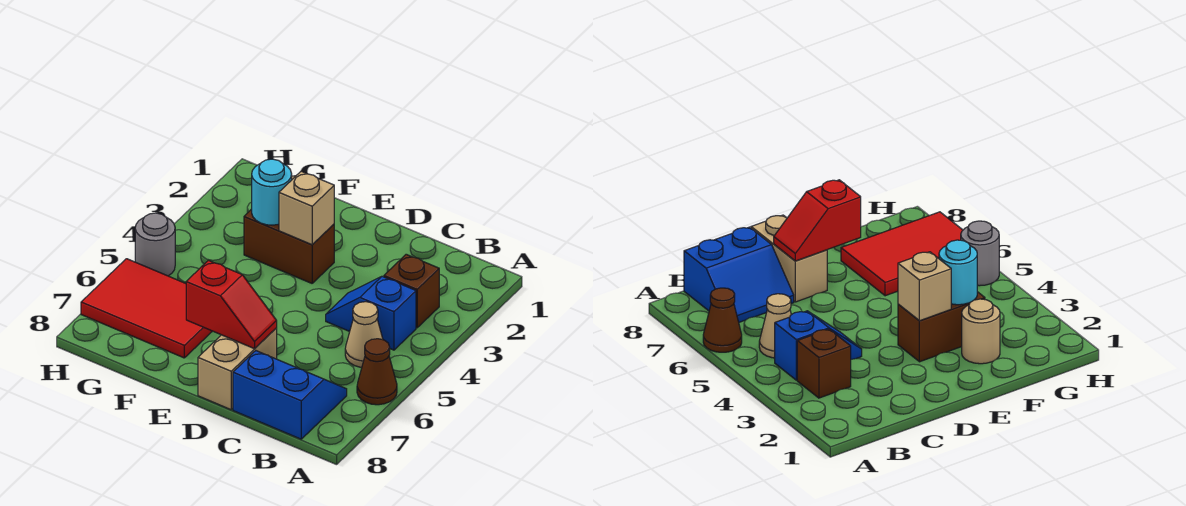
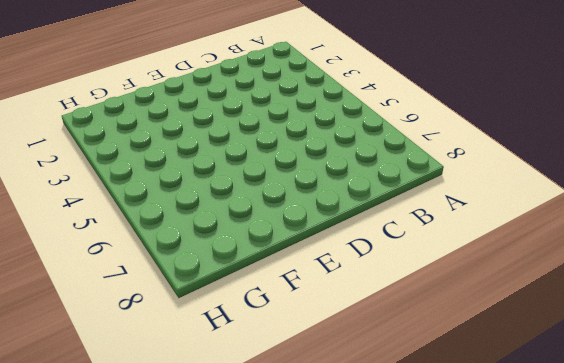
none -> brown cone A6 level 1
none -> brown brick B3 level 1
none -> blue slope B4:C4 level 1 top B

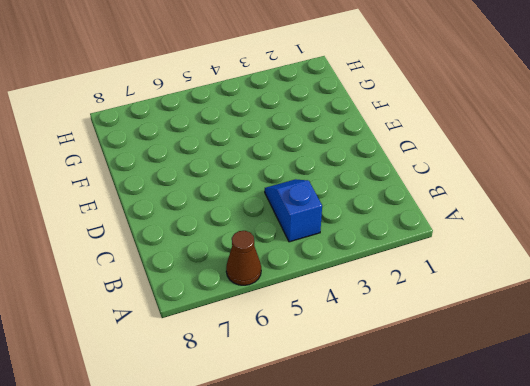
none -> brown brick B3 level 1
none -> tan cone B5 level 1
none -> blue slope B7:C8 level 1 top 8

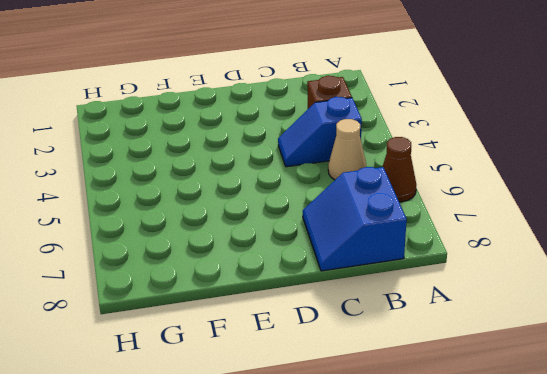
blue slope B7:C8 level 1 top B -> blue slope B7:C8 level 1 top 8
none -> tan brick D7:D8 level 1
none -> brown brick E3:F3 level 1
none -> tan round brick F2 level 1

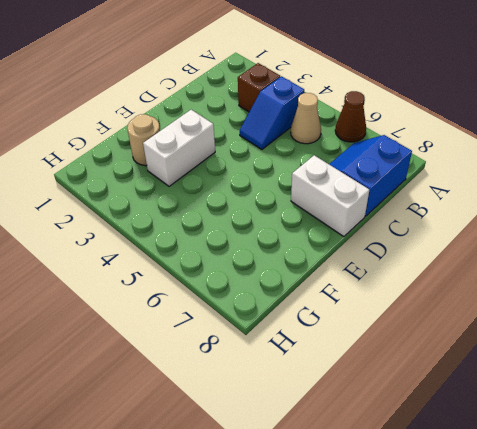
white brick D7:D8 level 1 -> tan brick D7:D8 level 1
white brick E3:F3 level 1 -> brown brick E3:F3 level 1
none -> red tile F6:H7 level 1
none -> grey round brick H5 level 1
none -> red slope D7:E7 level 2 top E

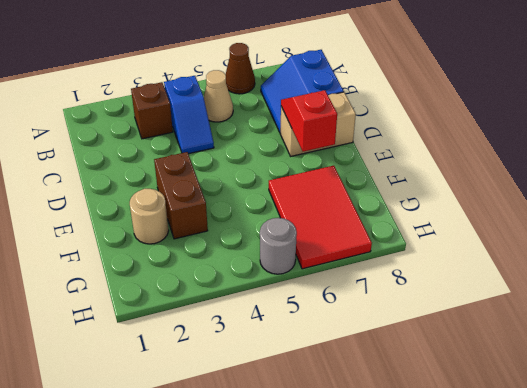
none -> tan brick E3 level 2
none -> cyan round brick F3 level 2

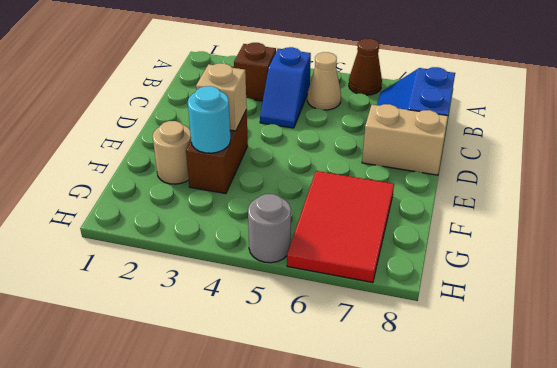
none -> red slope D7:E7 level 2 top E

